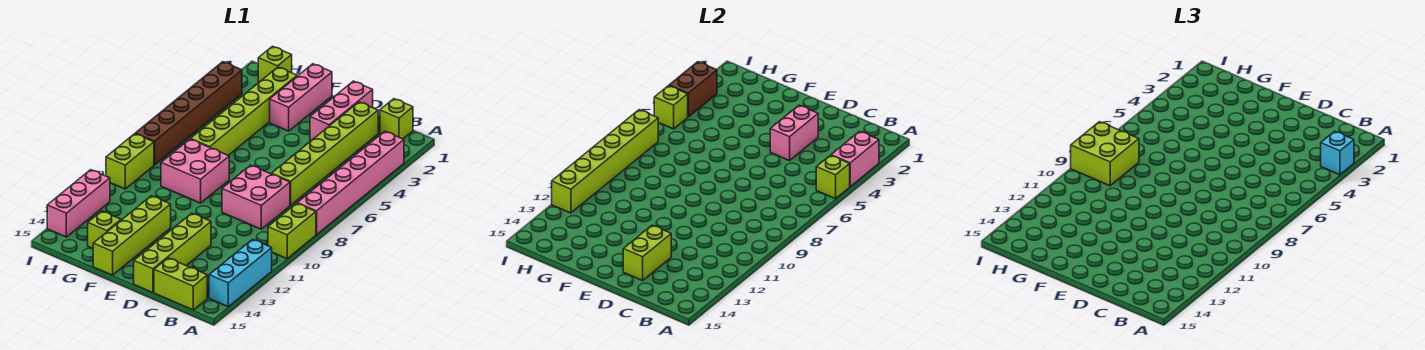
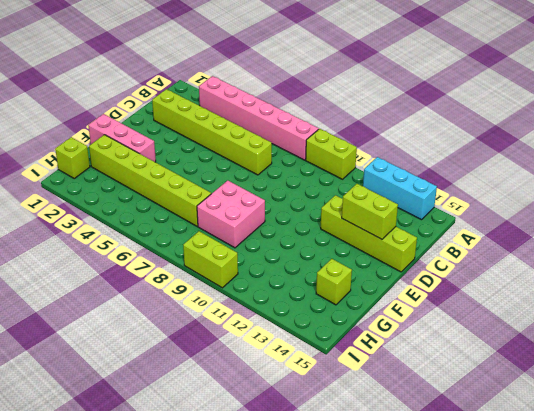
none -> lime brick B1 level 1
none -> lime brick B15:C15 level 1
none -> pink brick C8:D9 level 1

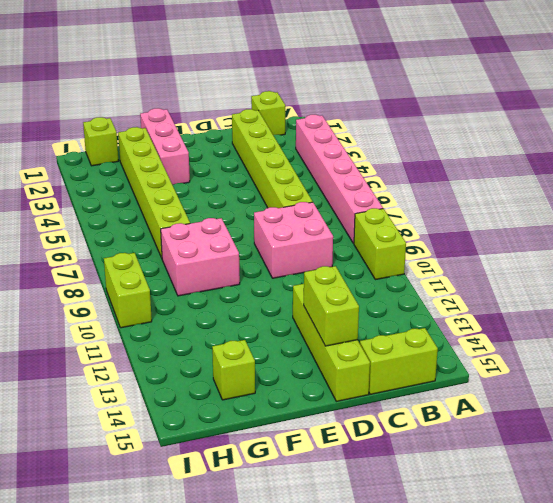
none -> cyan brick A12:A14 level 1
none -> pink brick D1:D3 level 1
none -> lime brick F12:F15 level 1

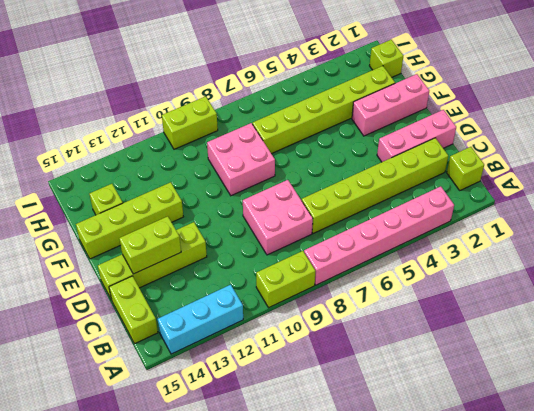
none -> brown brick I3:I8 level 1
none -> pink brick I12:I14 level 1
none -> pink brick A3:A4 level 2

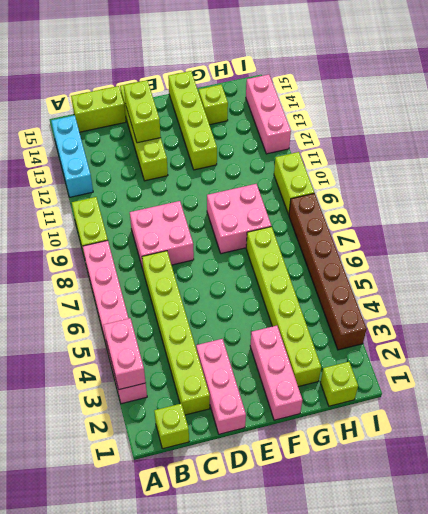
none -> lime brick A5 level 2
none -> pink brick D3:D4 level 2
none -> brown brick I3:I4 level 2

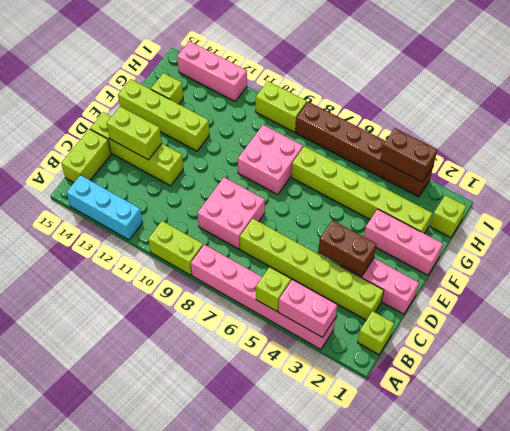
brown brick D3:D4 level 2 -> pink brick D3:D4 level 2
none -> lime brick I5 level 2
none -> lime brick I7:I12 level 2
none -> cyan brick A3 level 3

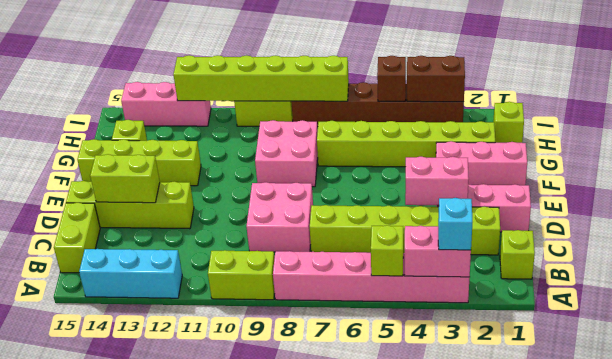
brown brick I5 level 2 -> lime brick I5 level 2
none -> lime brick H8:I9 level 3

